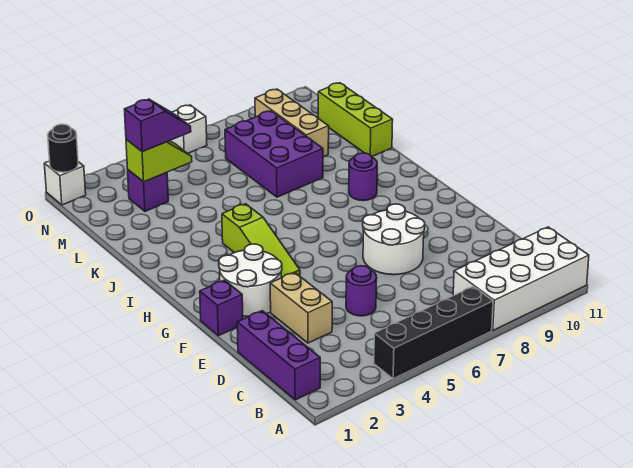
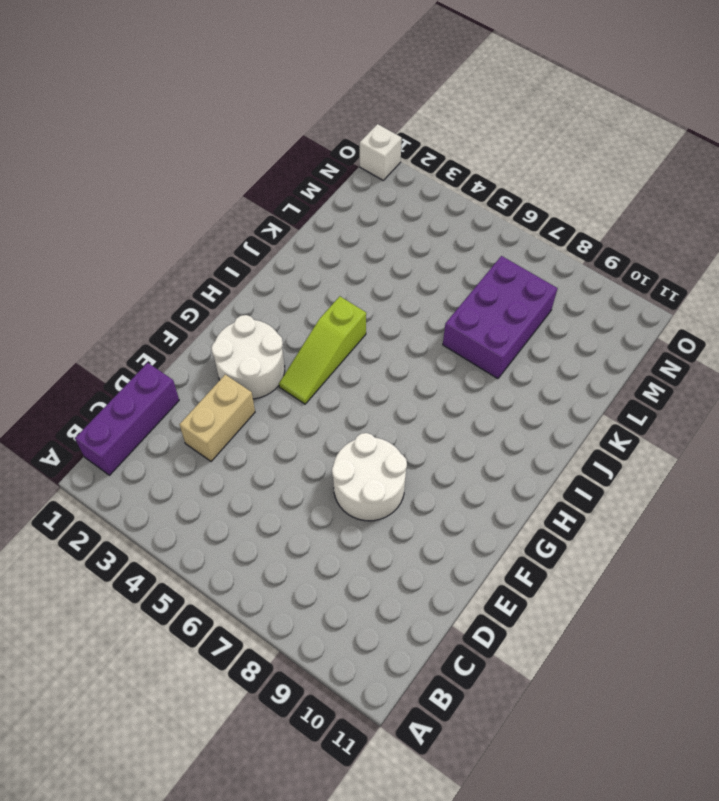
none -> black brick A4:A7 level 1
none -> white brick A8:B11 level 1
none -> purple round brick D5 level 1

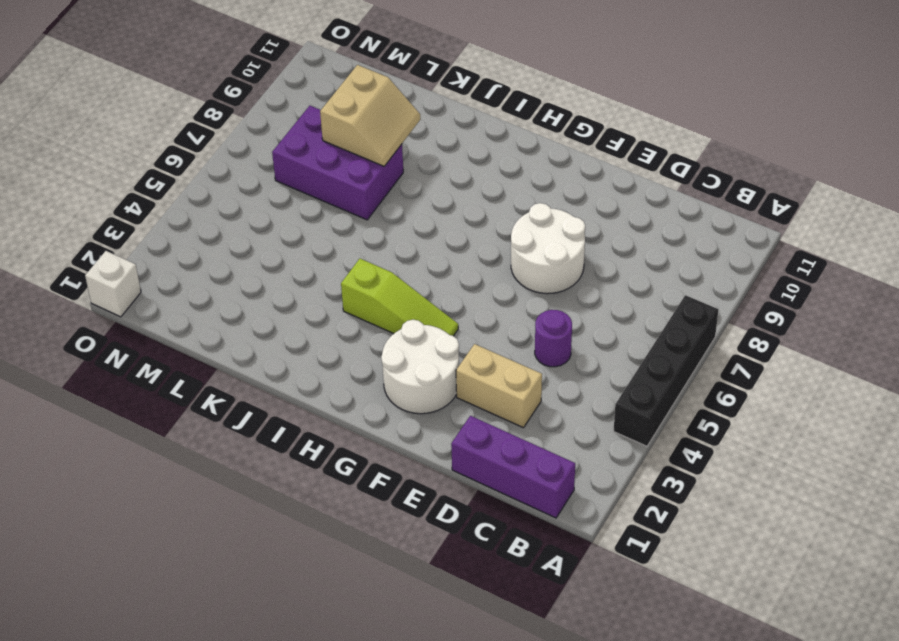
tan slope K8:L9 level 2 top L -> none
none -> white brick A8:B11 level 1
none -> purple brick F1 level 1
none -> purple round brick I9 level 1

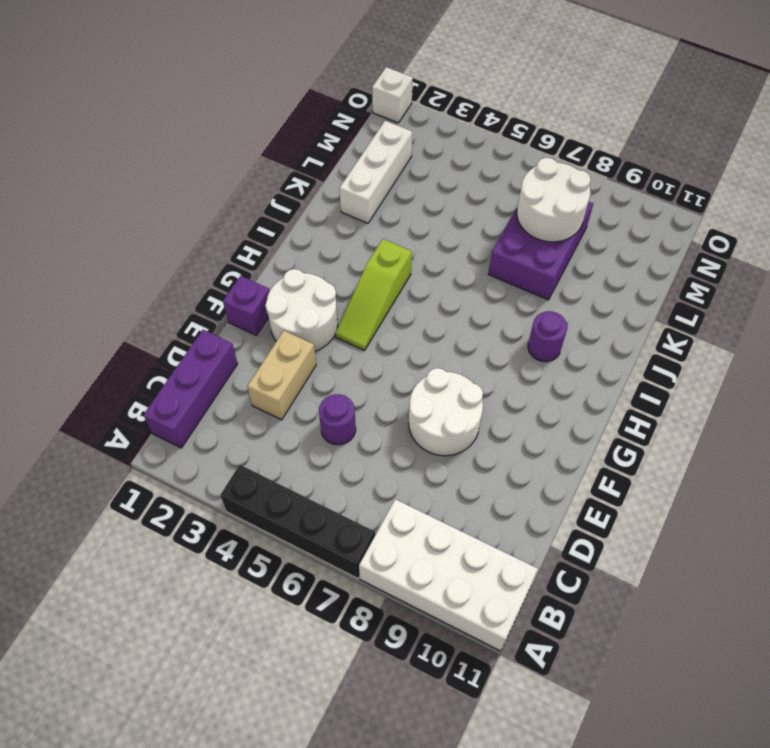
white brick K2:M2 level 1 -> none
white round brick L7:M8 level 2 -> none
none -> lime brick K11:M11 level 1
none -> tan brick L9:N9 level 1
none -> purple brick M3 level 1

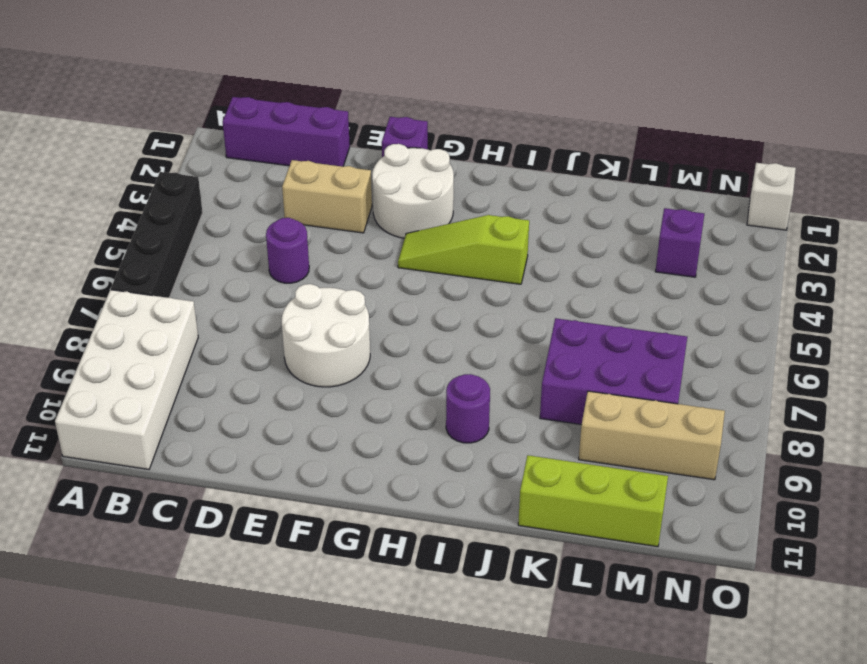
none -> white brick O6 level 1
none -> lime slope M3:M4 level 2 top 3
none -> black round brick O1 level 2

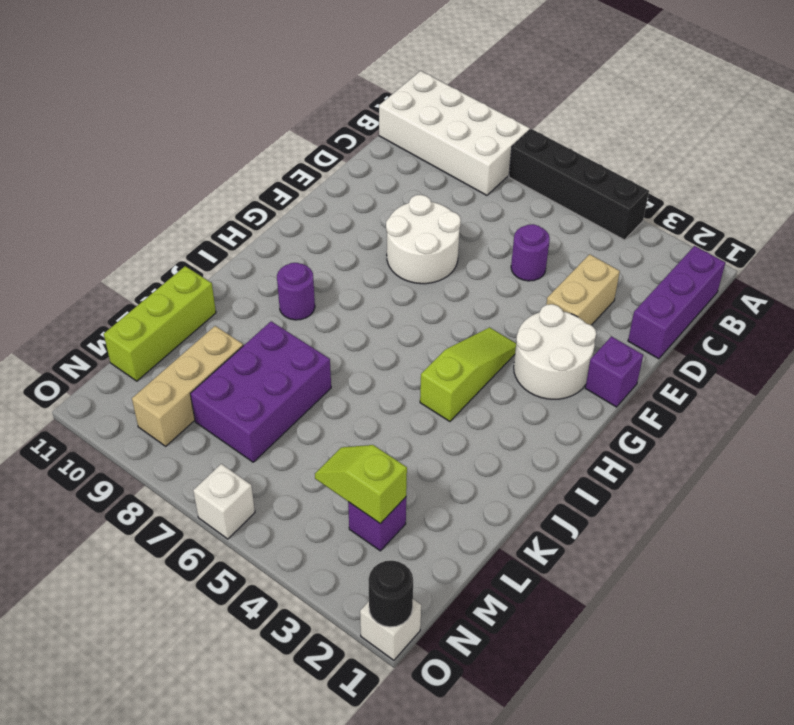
none -> purple slope M3:M4 level 3 top 3

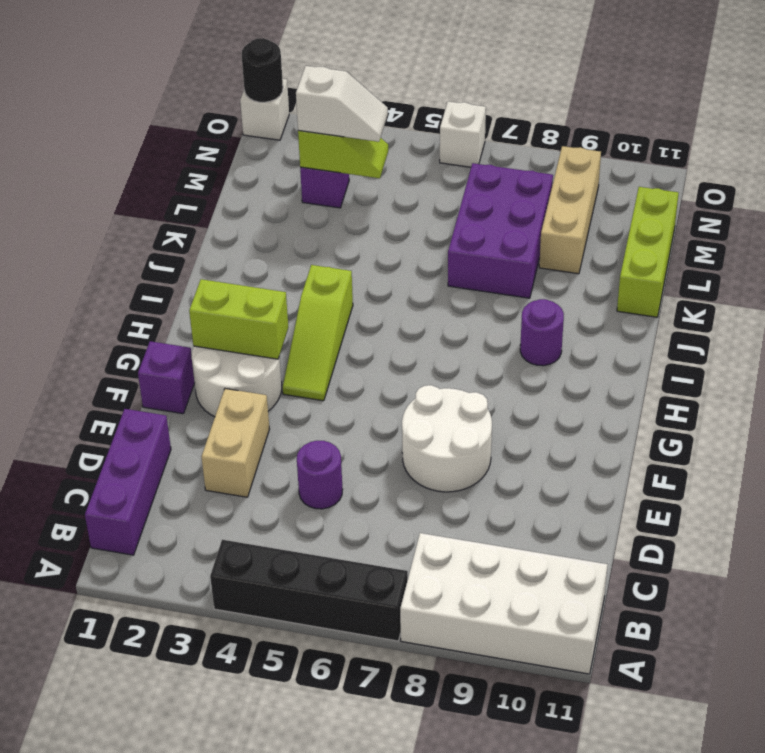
lime brick G2:G3 level 2 -> none
white slope M3:M4 level 3 top 3 -> purple slope M3:M4 level 3 top 3

